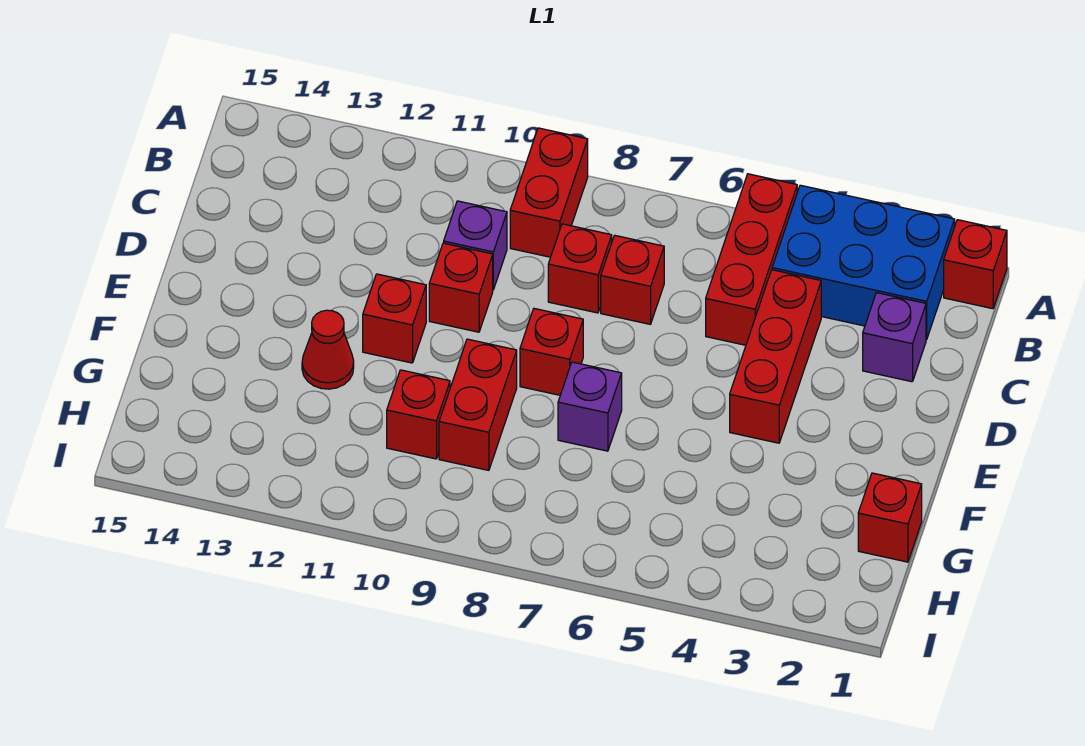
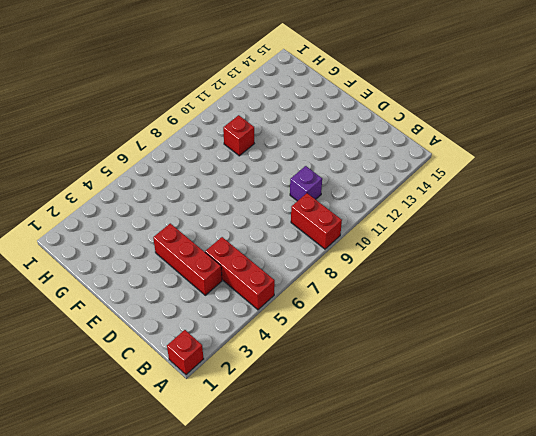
none -> blue brick A2:B4 level 1
none -> purple brick C2 level 1
none -> red brick C7 level 1

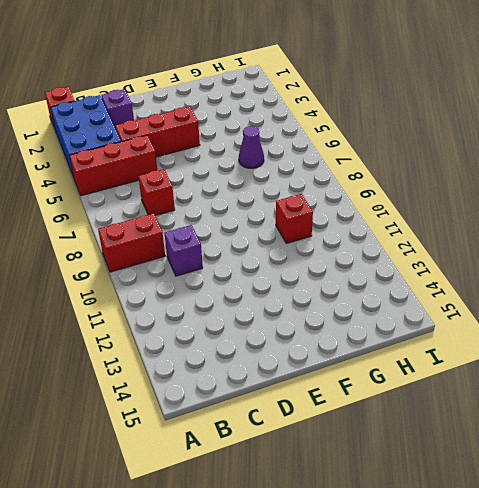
purple cone G6 level 1 -> none
none -> red brick C8 level 1
none -> red brick D10 level 1
none -> red brick E8 level 1

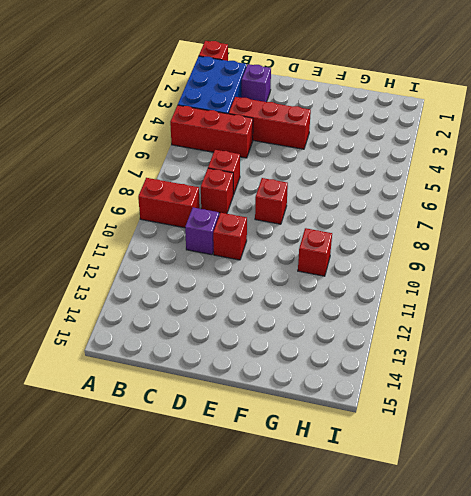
none -> red brick E11 level 1
none -> purple brick F7 level 1
none -> red brick F9:G9 level 1

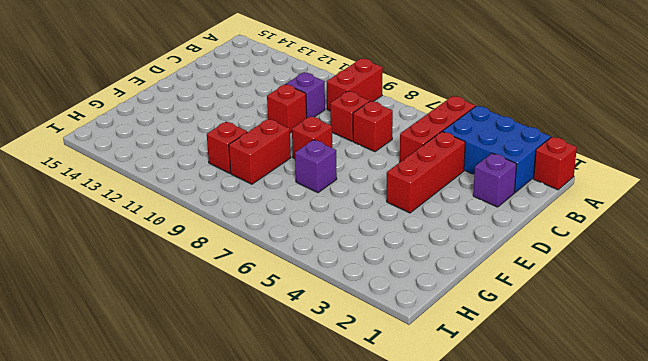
none -> red brick E11 level 1
none -> red cone F12 level 1
none -> red brick G1 level 1

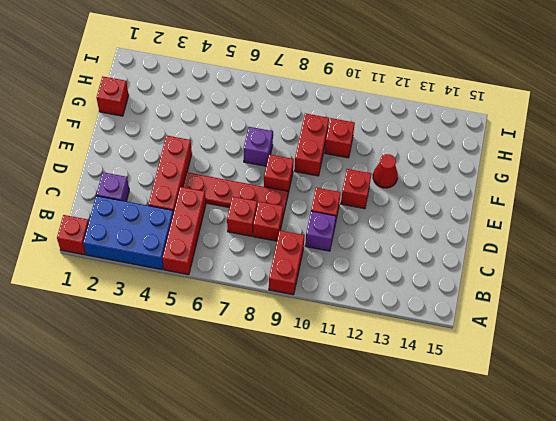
red plate D5:D8 level 1 -> none

